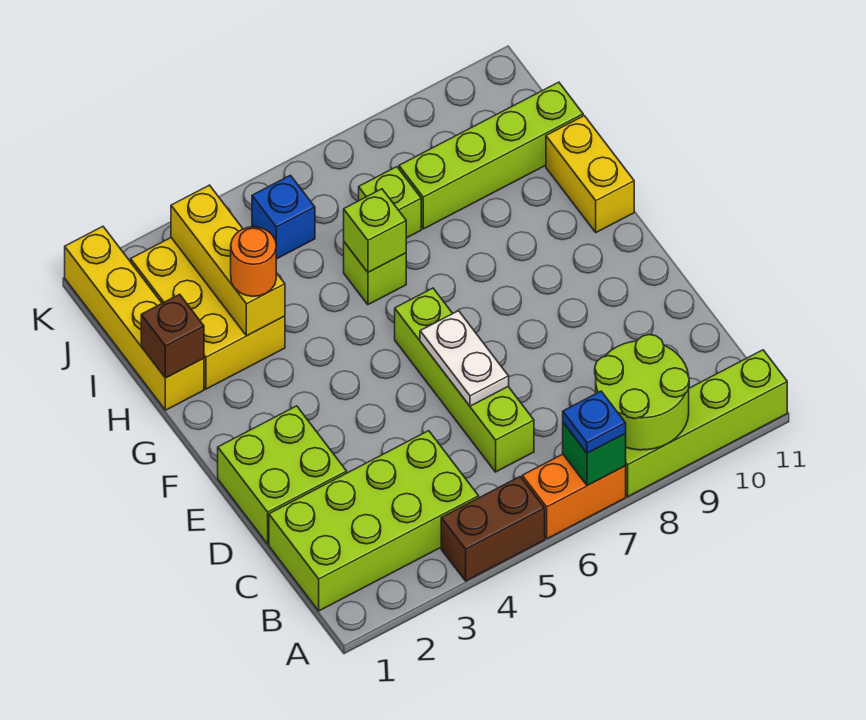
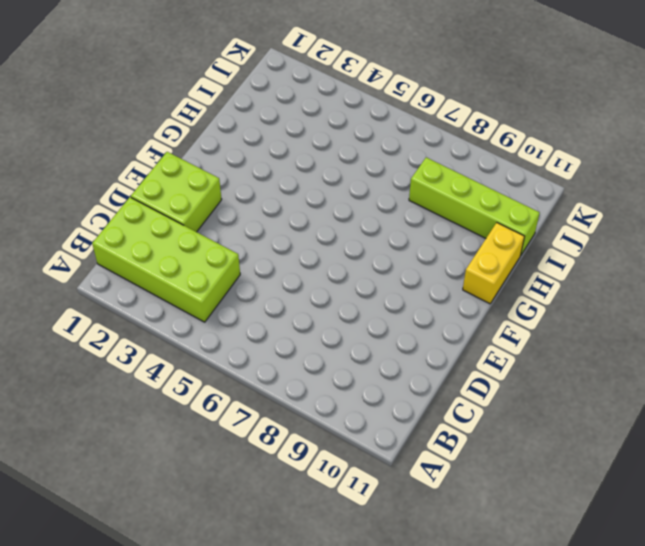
none -> brown brick A4:A5 level 1
none -> orange brick A6:A7 level 1
none -> lime brick A8:A11 level 1

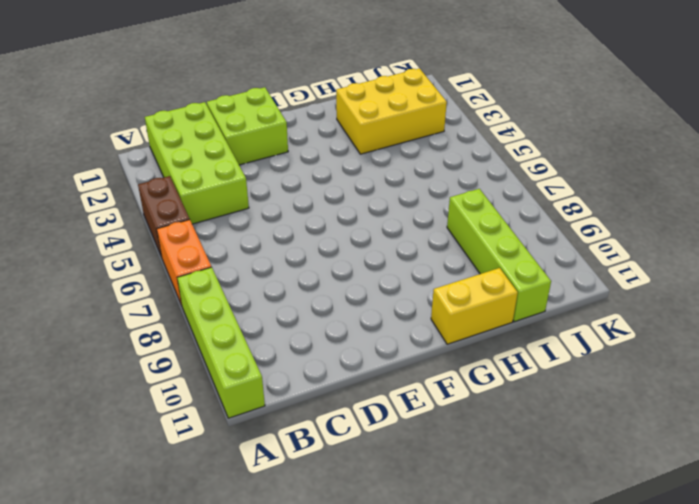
none -> lime brick C6:F6 level 1
none -> yellow brick H1:K1 level 1
none -> lime brick H6 level 1

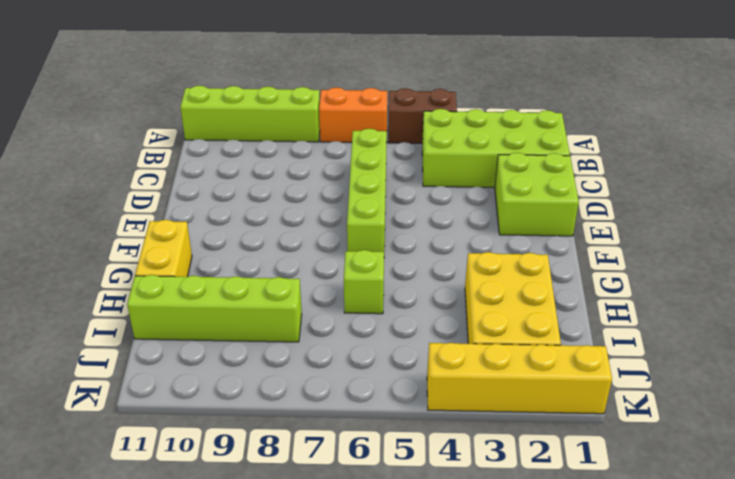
yellow brick K1:K4 level 1 -> yellow brick H1:K1 level 1
none -> lime brick I7 level 1
none -> blue brick J5 level 1
none -> green brick A7 level 2

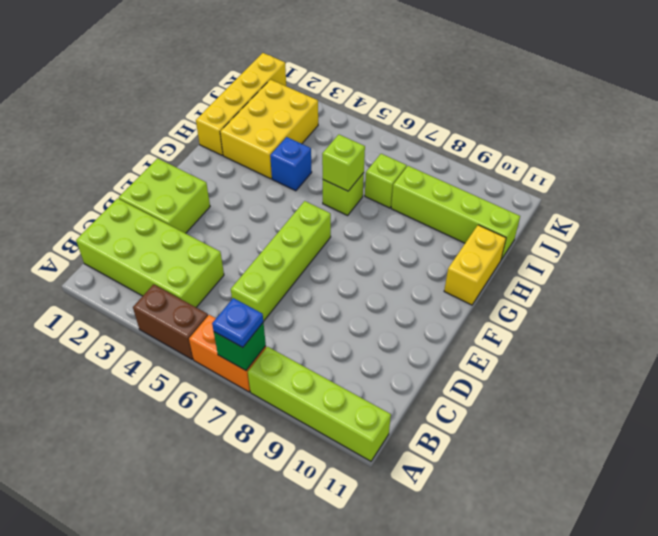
blue brick H4 level 1 -> blue brick J5 level 1
none -> lime round brick A8:B9 level 2
none -> white plate D6:E6 level 2
none -> brown brick H1 level 2

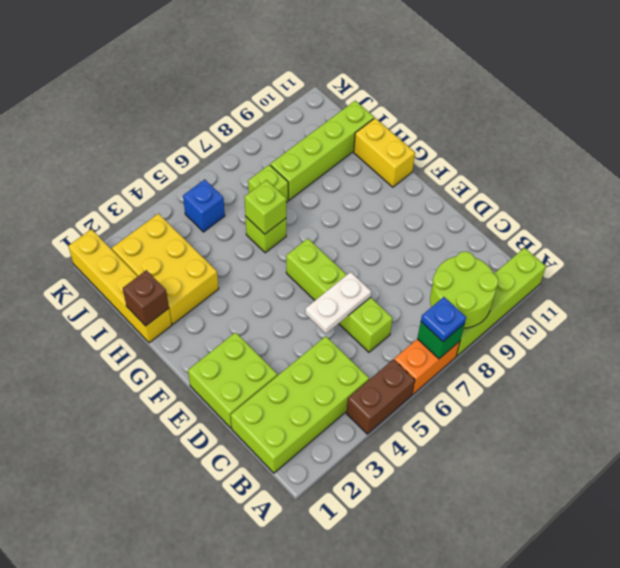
white plate D5:D6 level 2 -> white plate D6:E6 level 2
none -> yellow brick H3:J3 level 2
none -> orange round brick H3 level 3

